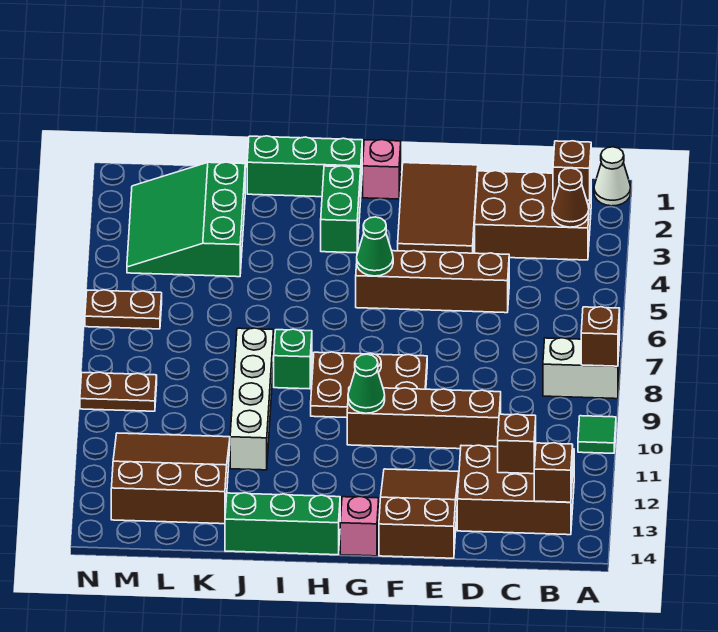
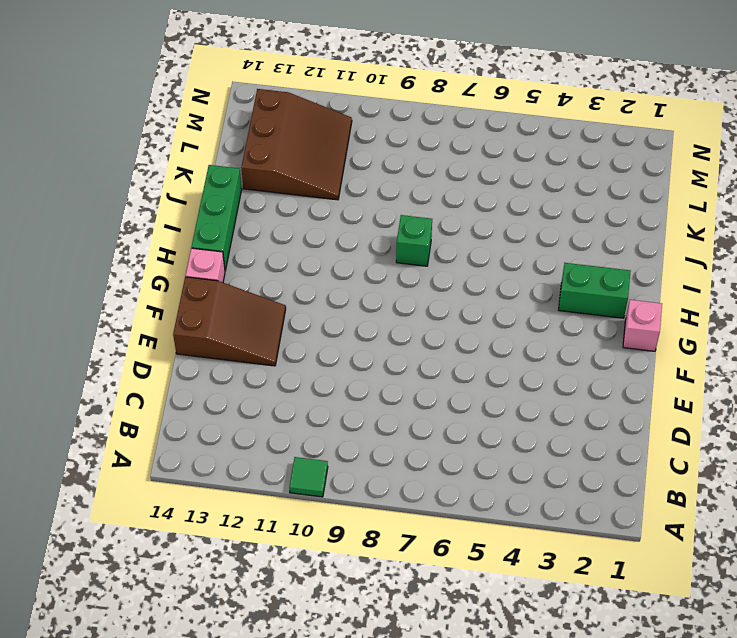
none -> white cone A1 level 1
none -> white brick A8:B8 level 1
none -> brown brick B2:D3 level 1

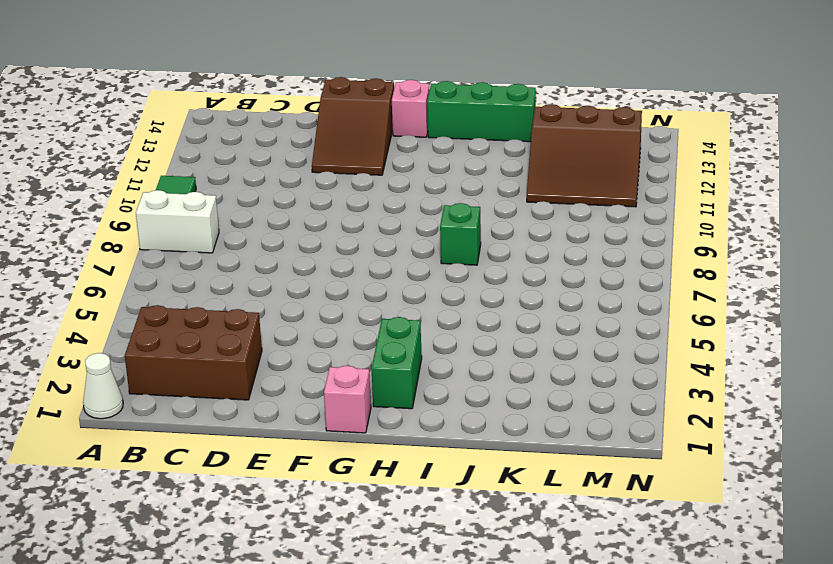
none -> brown brick B12:D13 level 1
none -> brown brick D5:G5 level 1
none -> brown brick D10:G10 level 1

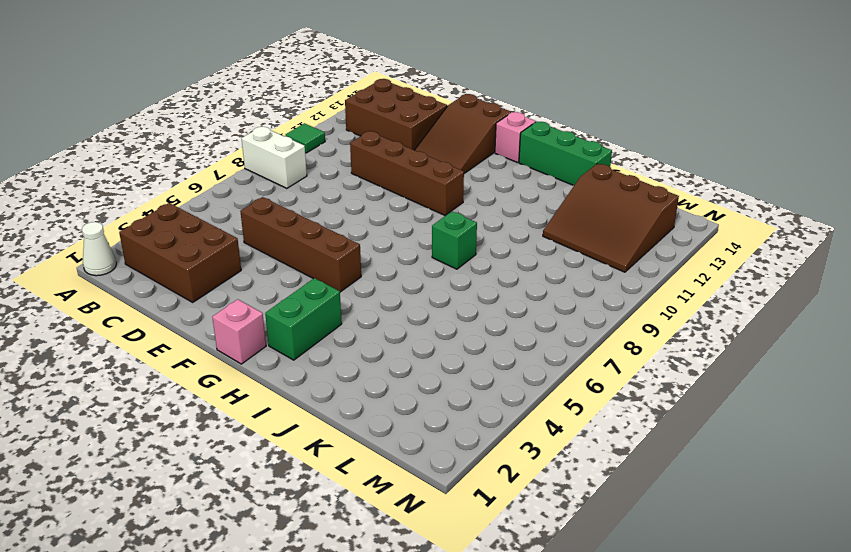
none -> brown tile E1:F3 level 1
none -> brown plate F8:H9 level 1
none -> green brick H1:J1 level 1

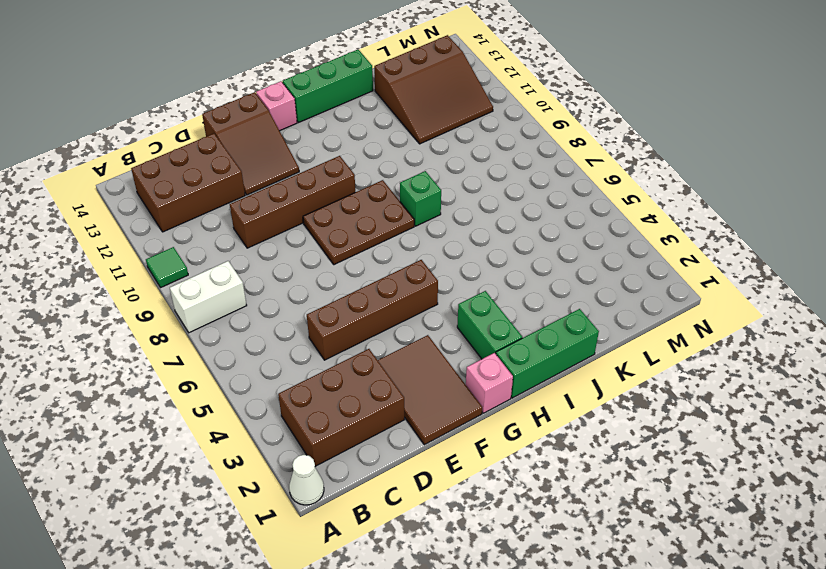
none -> white brick J8:J11 level 1
none -> green slope K2:M4 level 1 top K
none -> brown plate M6:N6 level 1

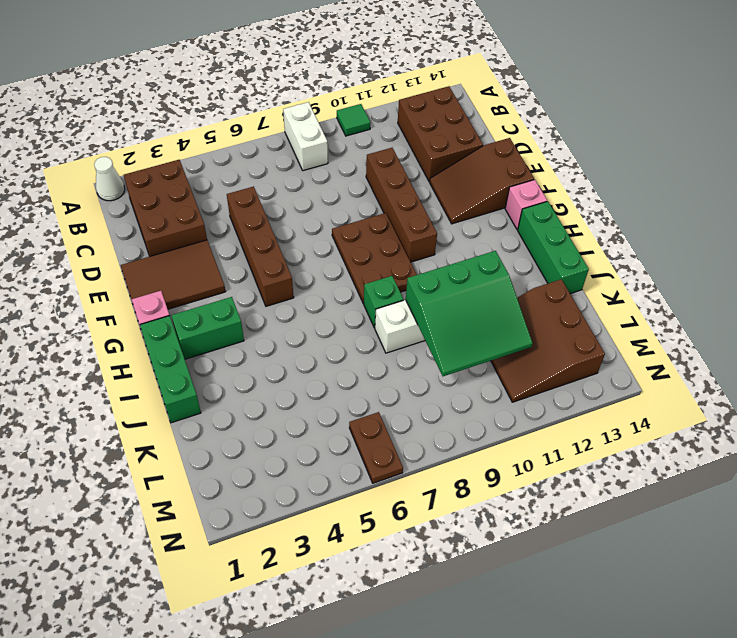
green slope J9:L11 level 2 top J -> green slope K2:M4 level 1 top K
none -> brown plate M9:N9 level 1
none -> brown brick A8 level 2
none -> brown brick B2 level 2

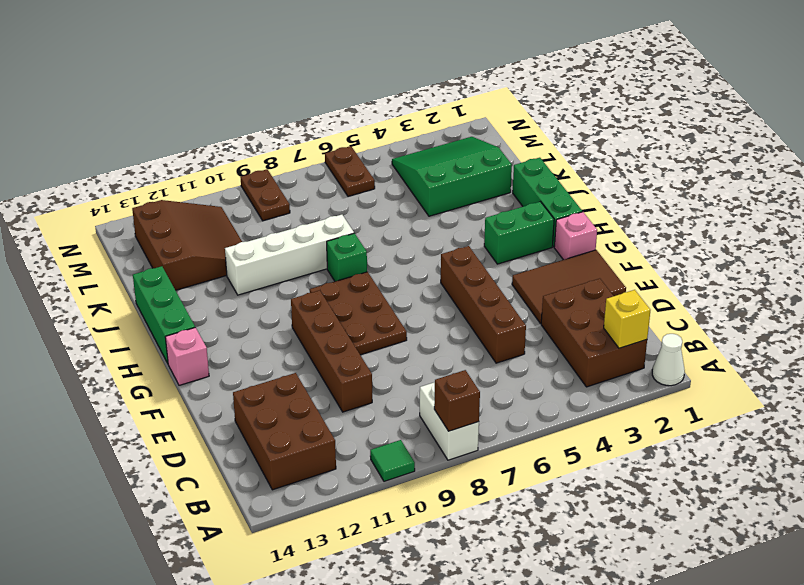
yellow brick B2 level 2 -> brown brick B2 level 2
none -> brown slope E12:F14 level 1 top 14
none -> brown cone B3 level 2
none -> brown brick B13 level 2

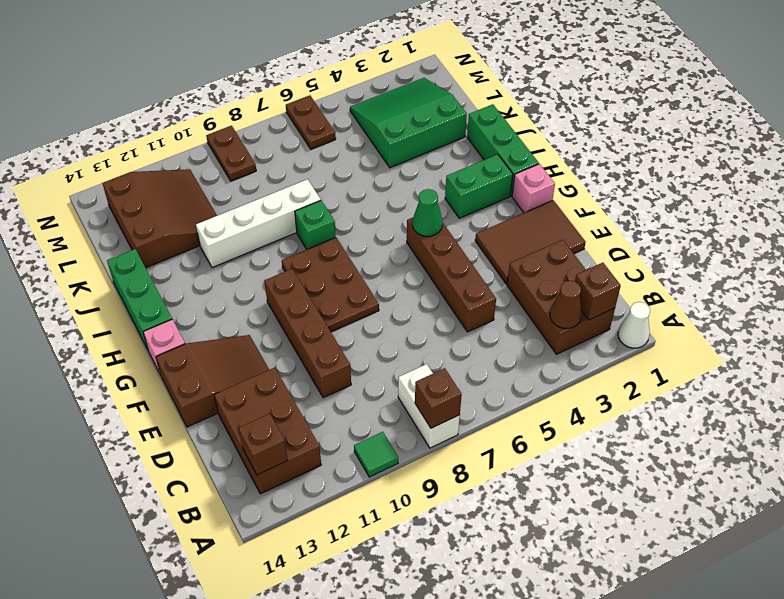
none -> brown brick C12 level 2
none -> green cone G10 level 2

